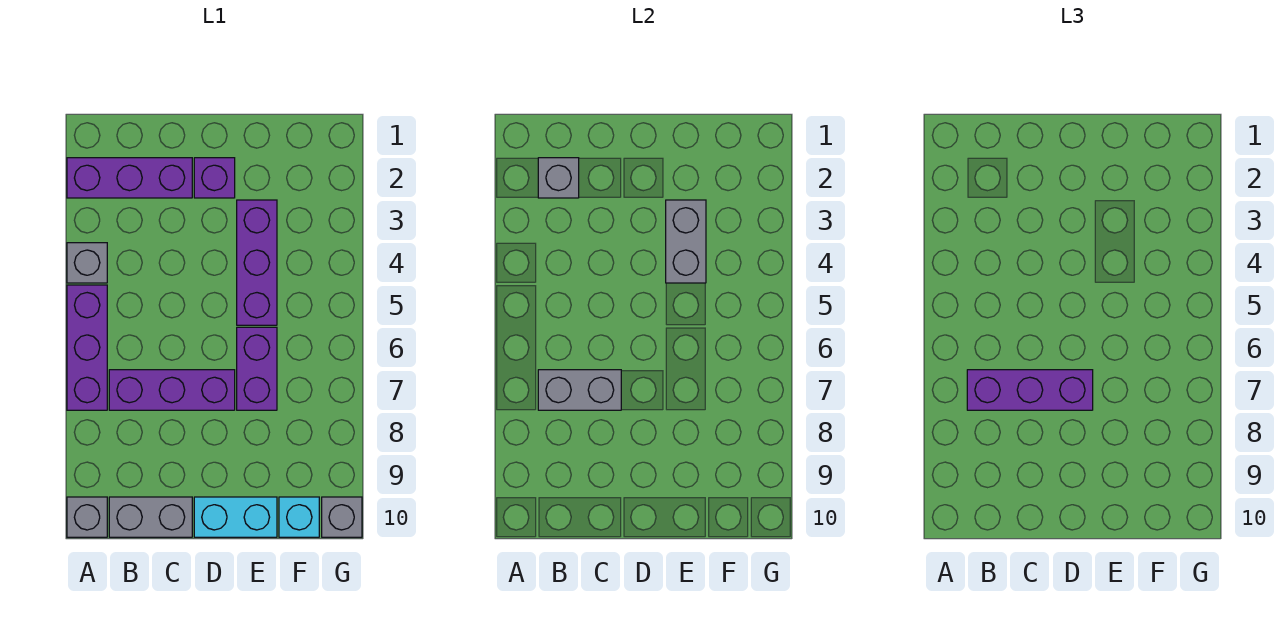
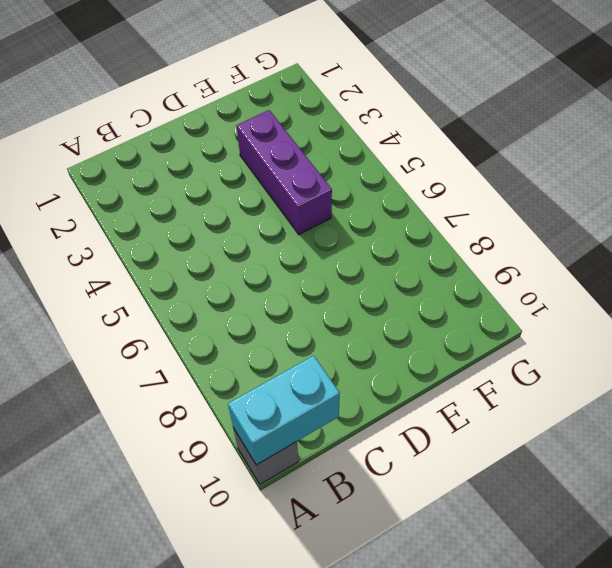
cyan brick A10:B10 level 2 -> cyan brick D10:E10 level 1
none -> purple brick A2:C2 level 1
none -> grey brick A4 level 1
none -> purple brick A5:A7 level 1

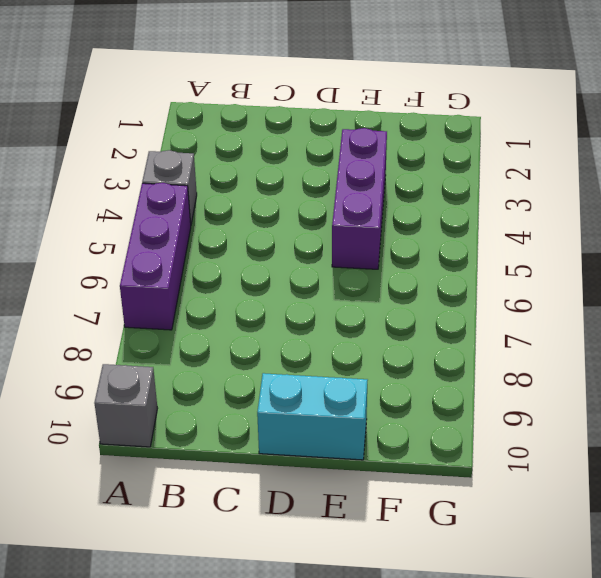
none -> purple brick A2:C2 level 1
none -> purple brick B7:D7 level 1
none -> grey brick B10:C10 level 1

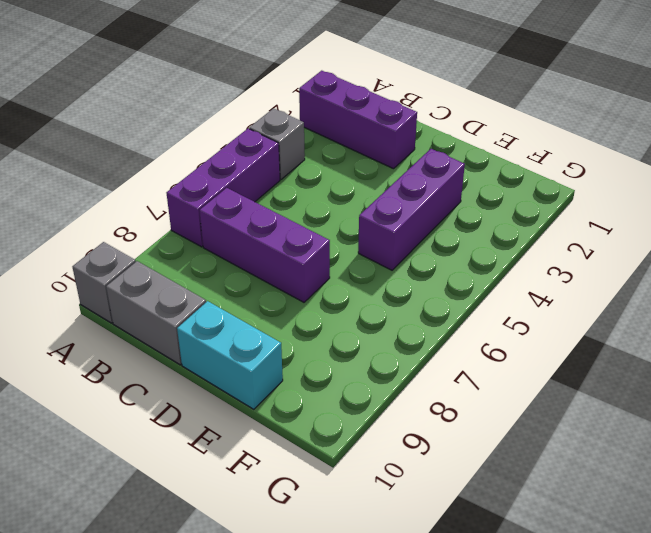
none -> purple brick D2 level 1
none -> purple brick E6:E7 level 1
none -> cyan brick F10 level 1

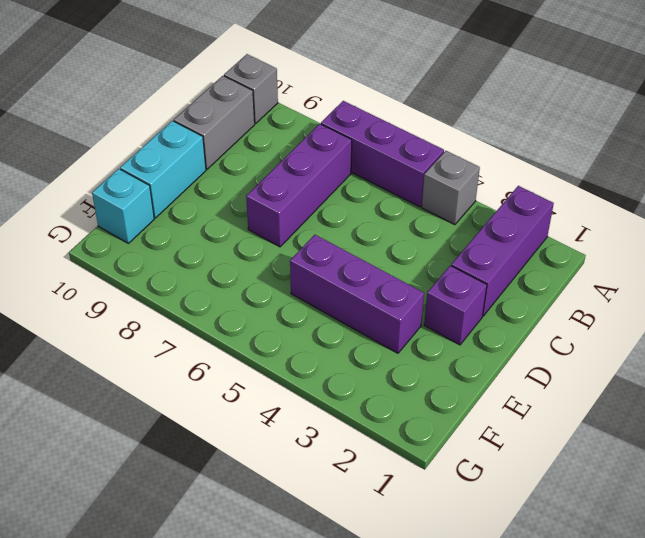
none -> purple brick E6:E7 level 1
none -> grey brick G10 level 1
none -> grey brick B2 level 2

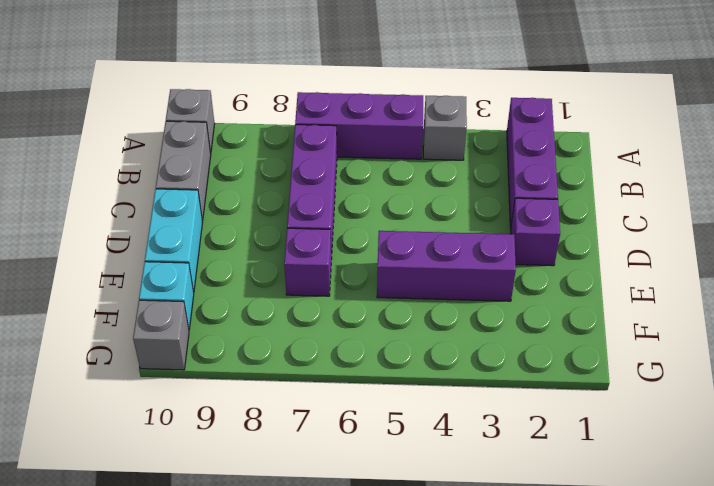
purple brick E7 level 1 -> purple brick E6:E7 level 1
none -> grey brick B2 level 2
none -> grey brick B7:C7 level 2
none -> grey brick E3:E4 level 2

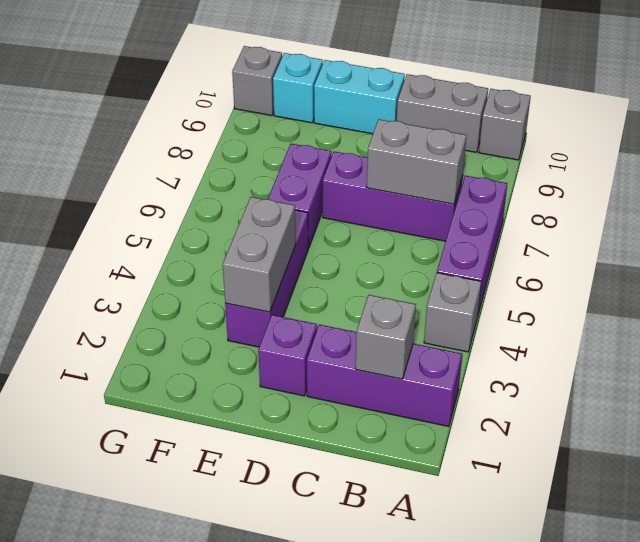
none -> purple brick B7:D7 level 3

